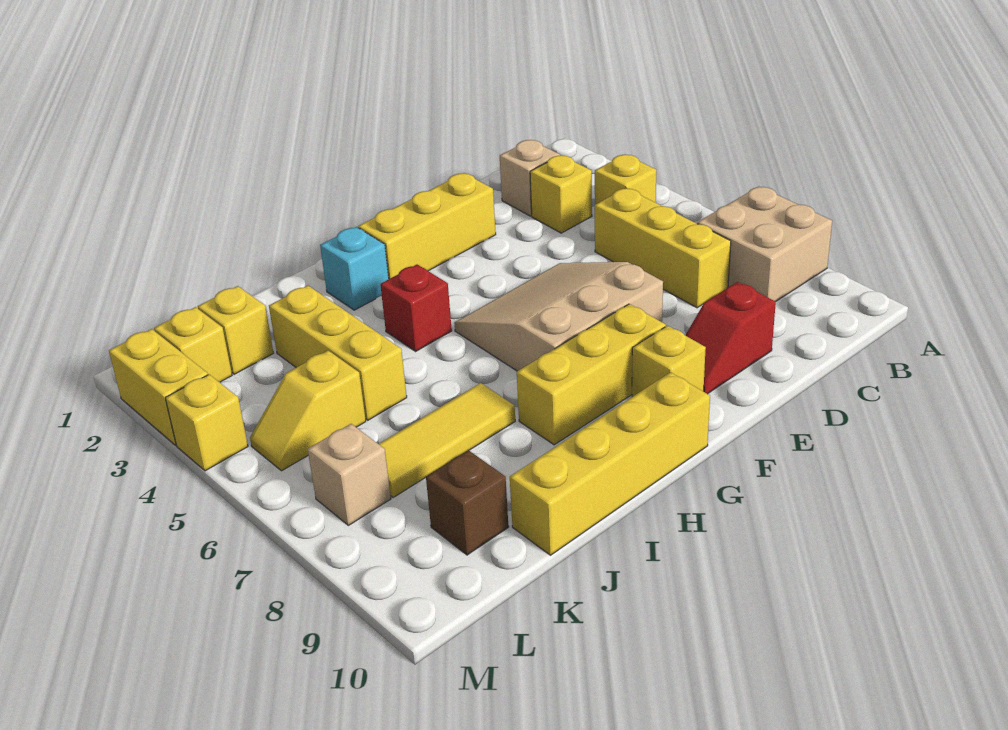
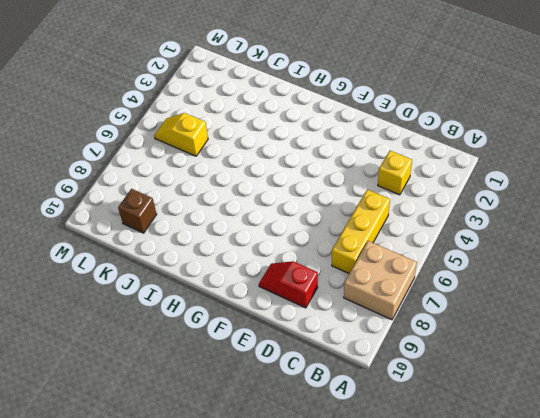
none -> yellow brick B4 level 1
none -> tan brick C2 level 1
none -> yellow brick E2:G2 level 1

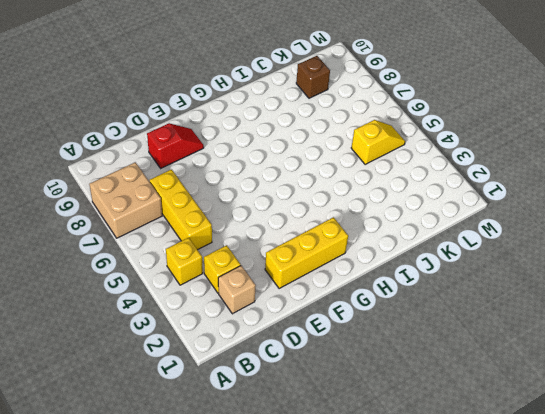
none -> tan slope E5:G7 level 1 top 7
none -> yellow brick F8:H8 level 1
none -> yellow brick F9 level 1

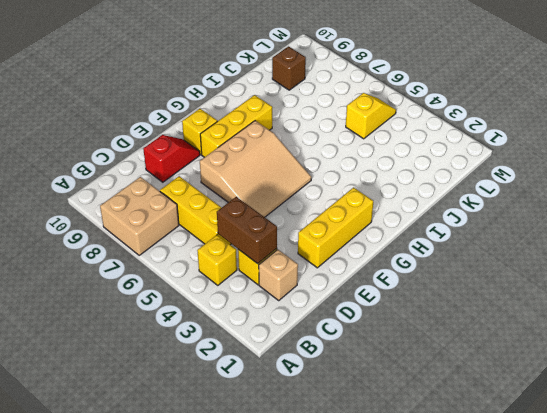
brown brick C3:C4 level 2 -> none
none -> yellow brick G10:J10 level 1
none -> cyan brick H2 level 1
none -> red brick H4 level 1

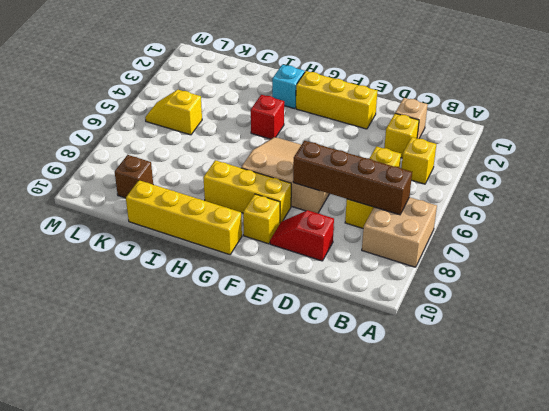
brown brick B7:E7 level 2 -> none
none -> yellow tile I7:K7 level 1
none -> yellow brick J3:J5 level 1
none -> yellow brick K2 level 1

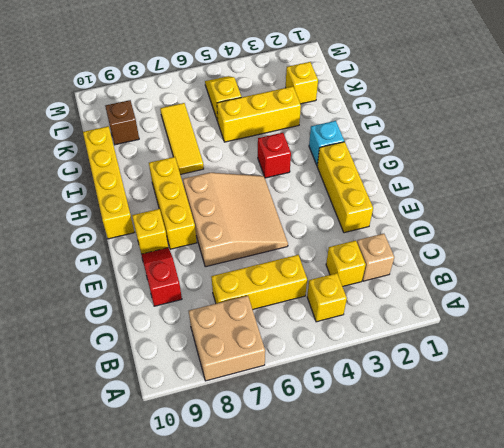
none -> yellow brick L2 level 1
none -> tan brick L7 level 1
none -> yellow brick M2:M3 level 1

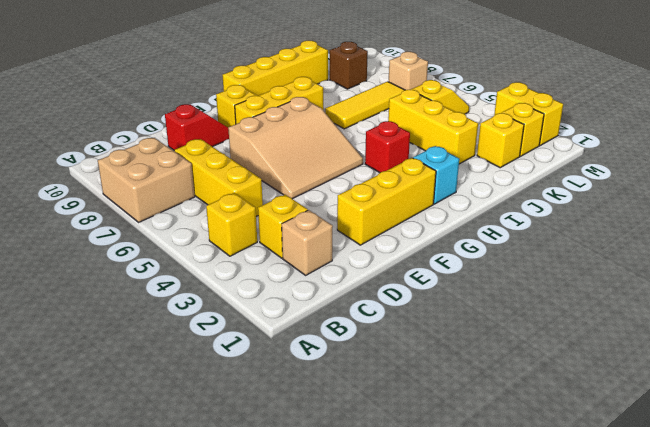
none -> yellow brick M4 level 1

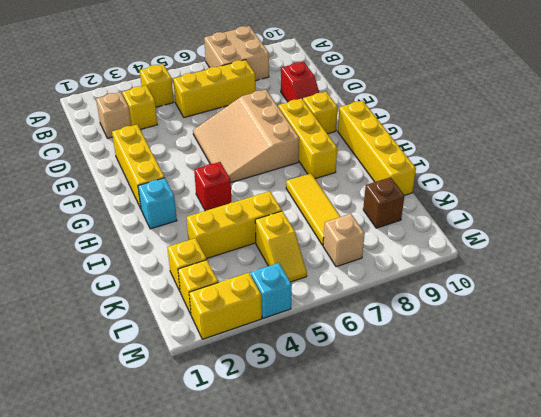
cyan brick M4 level 1 -> yellow brick M4 level 1

